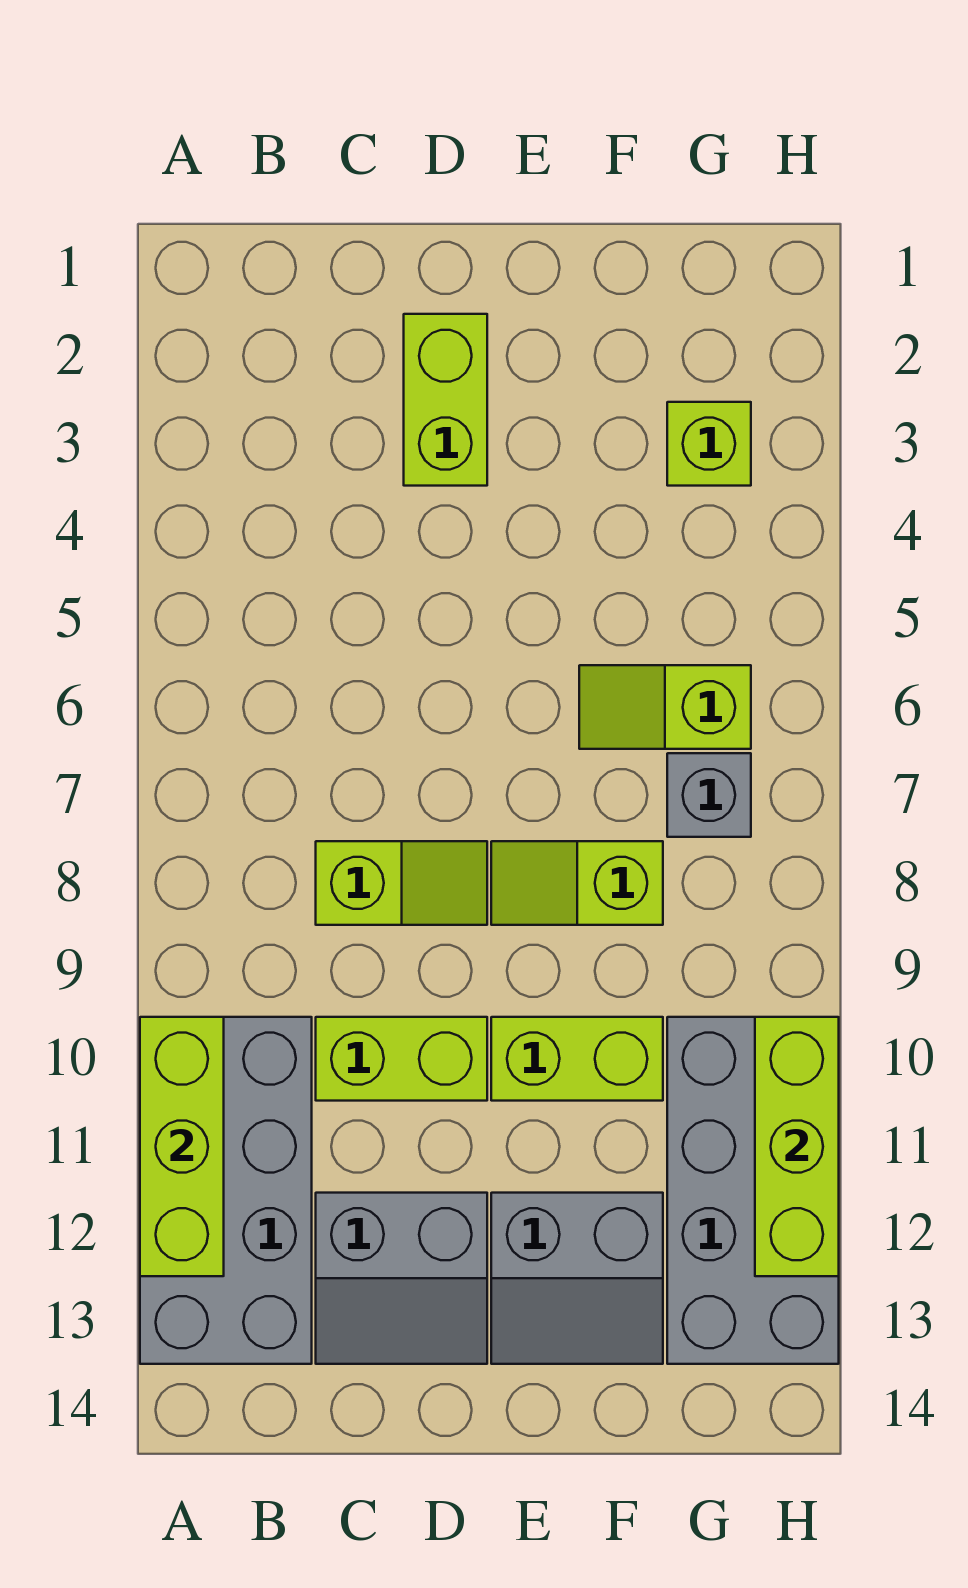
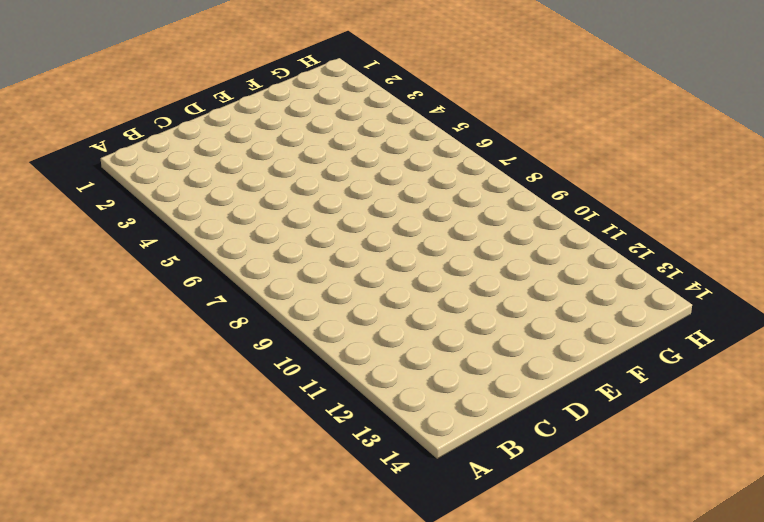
none -> grey brick A10:B13 level 1
none -> lime slope C8:D8 level 1 top C
none -> lime brick C10:D10 level 1

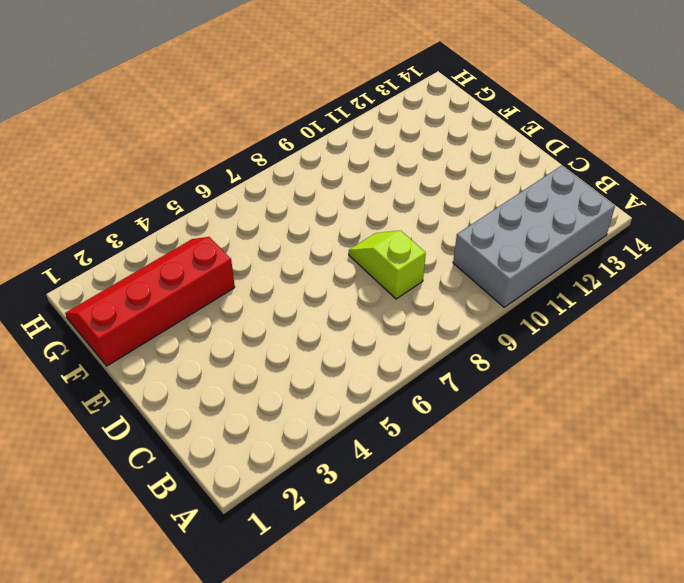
red slope F1:G4 level 1 top F -> lime brick G3 level 1
none -> lime brick C10:D10 level 1
none -> grey slope C12:D13 level 1 top 12
none -> lime brick D2:D3 level 1

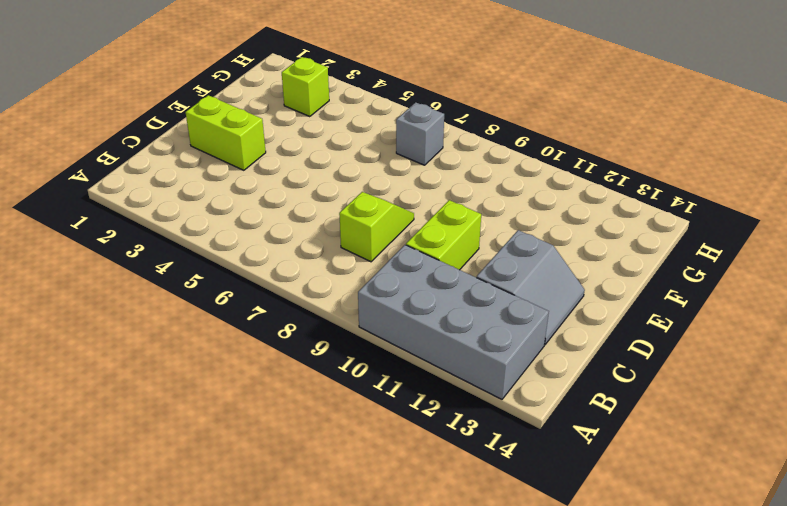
none -> lime slope E8:F8 level 1 top F
none -> lime brick E10:F10 level 1
none -> grey slope E12:F13 level 1 top 12

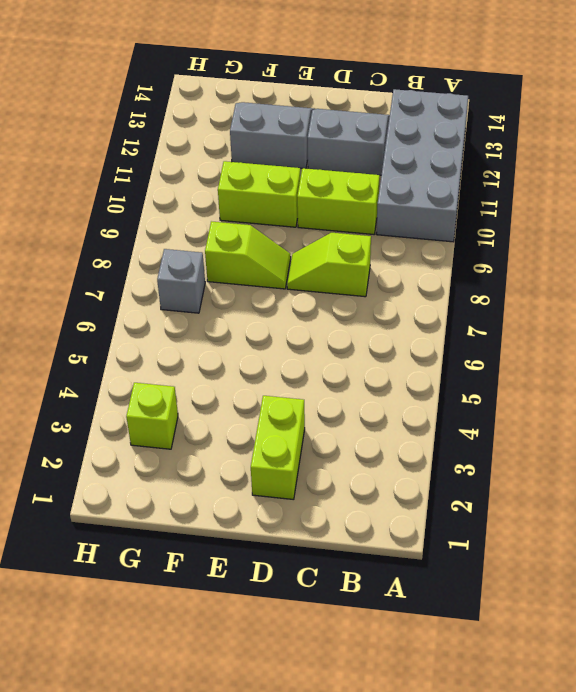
none -> lime slope F6:G6 level 1 top G
none -> grey brick G10:H13 level 1
none -> lime brick A10:A12 level 2

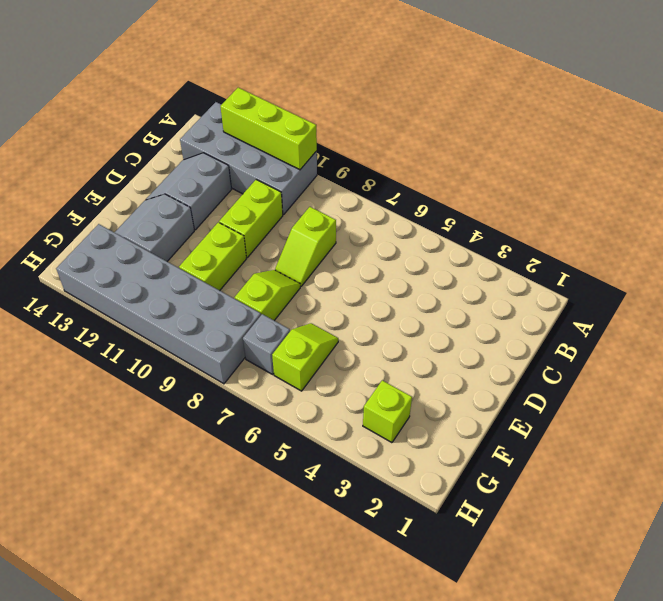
grey brick G8:H13 level 1 -> grey brick G10:H13 level 1
none -> lime brick D2:D3 level 1
none -> lime brick H10:H12 level 2

